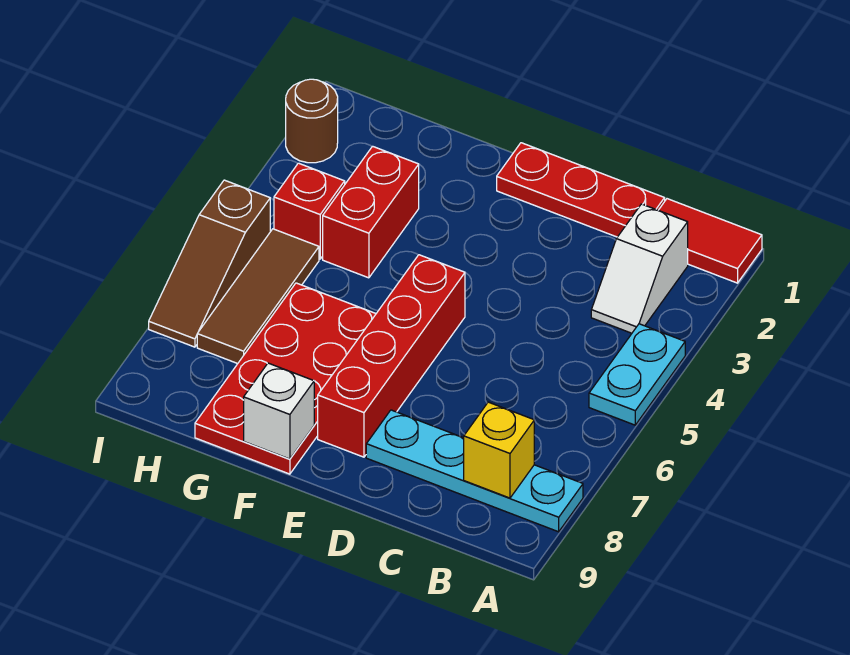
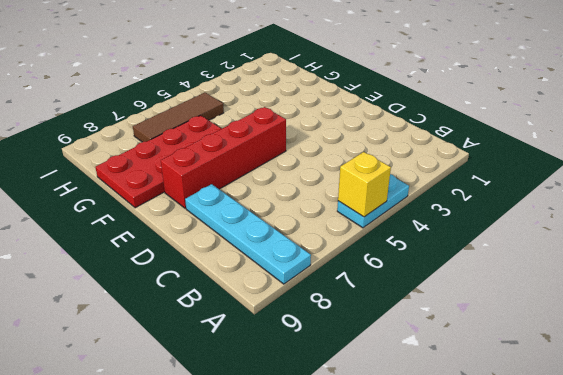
yellow brick A5 level 2 -> yellow brick B8 level 2
none -> red tile A1:B1 level 1
none -> white slope B2:B3 level 1 top 2
none -> red plate C1:E1 level 1

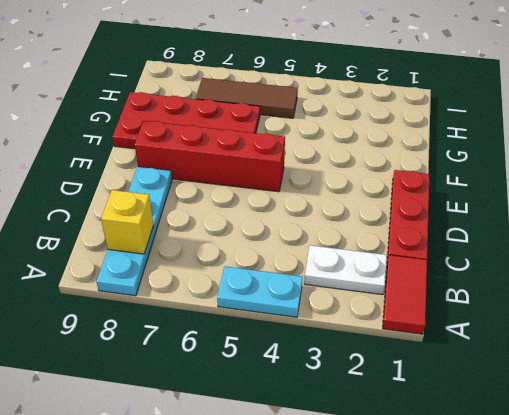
white plate B2:B3 level 1 -> white slope B2:B3 level 1 top 2
none -> red brick G3:G4 level 1
none -> red brick H4 level 1
none -> brown round brick I2 level 1

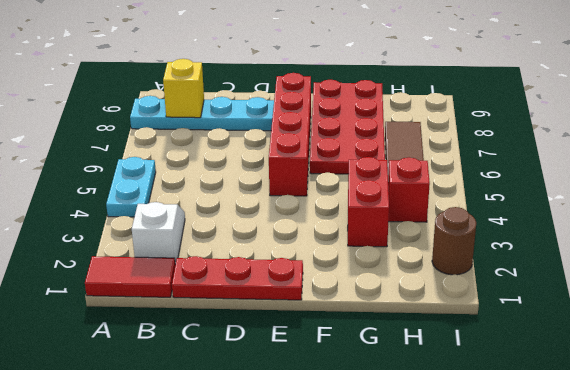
none -> brown slope I5:I7 level 1 top 5
none -> white brick F9 level 2

